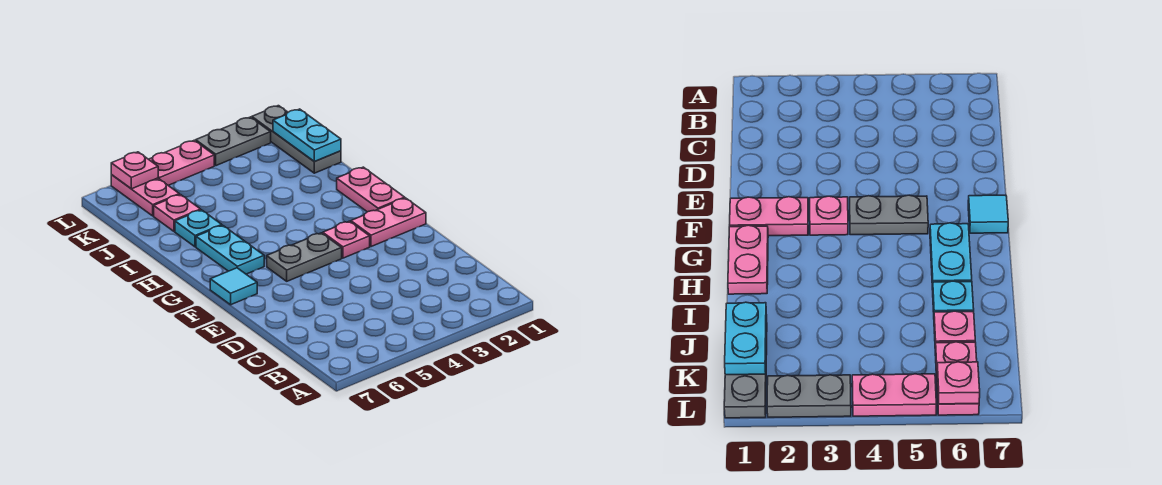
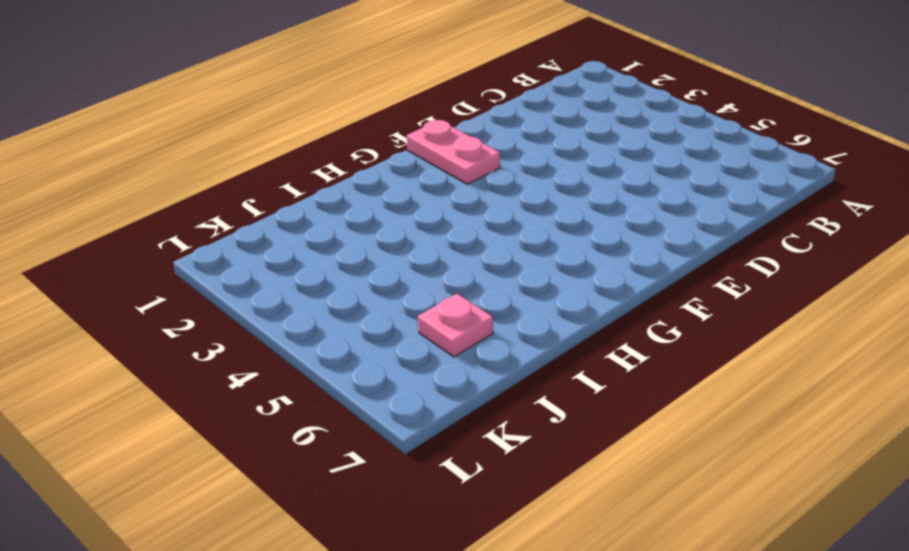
none -> pink plate F3 level 1
none -> grey plate F4:F5 level 1
none -> cyan tile F7 level 1

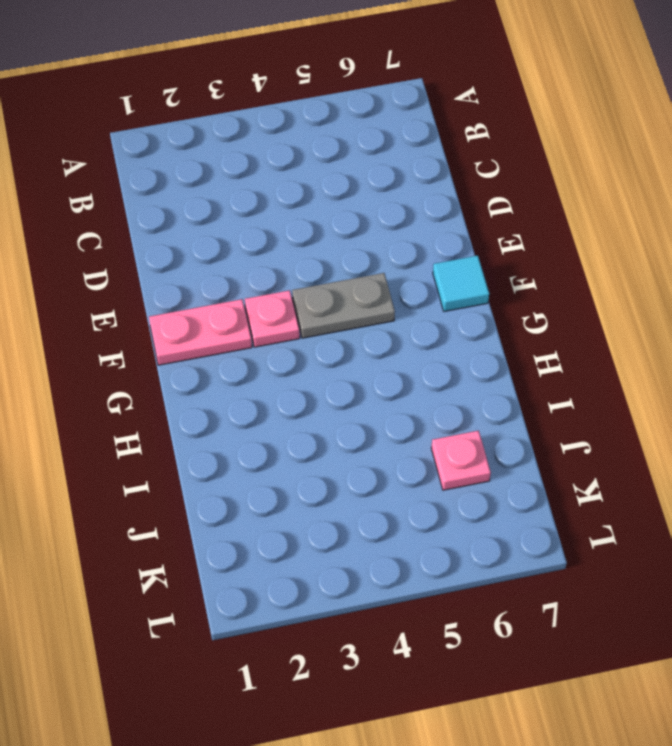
none -> pink plate G1:H1 level 1
none -> cyan plate G6:H6 level 1
none -> cyan plate I6 level 1

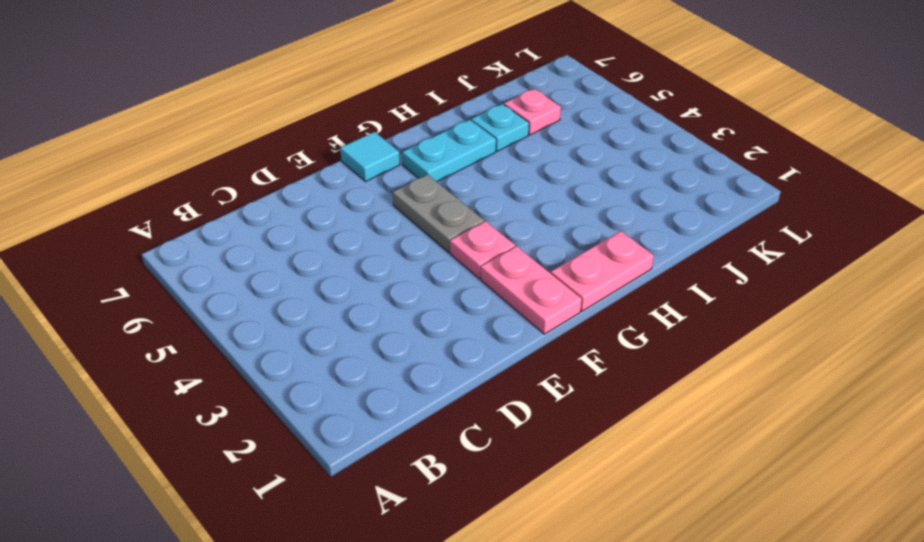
none -> grey plate J1:L1 level 1
none -> pink plate K6:L6 level 1
none -> grey plate L2:L3 level 1

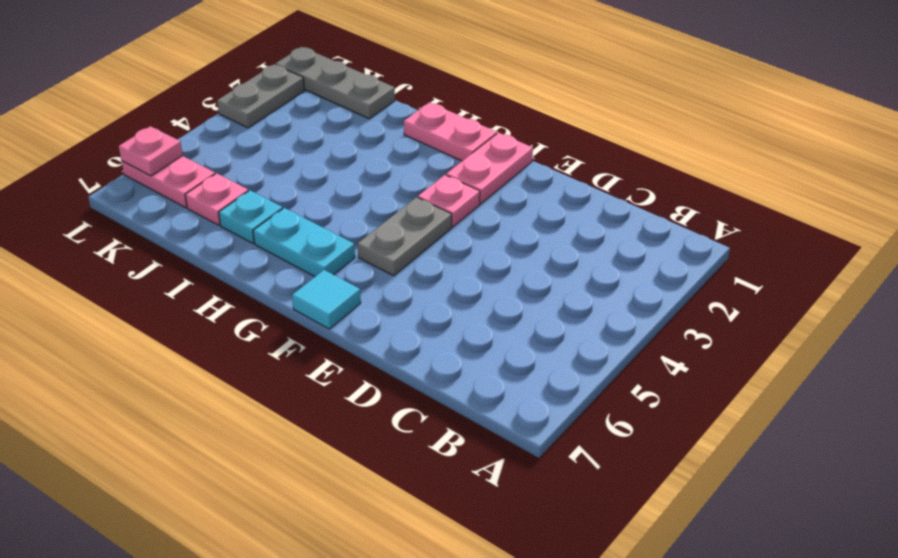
none -> pink plate L4:L5 level 1
none -> cyan plate J1:K1 level 2

